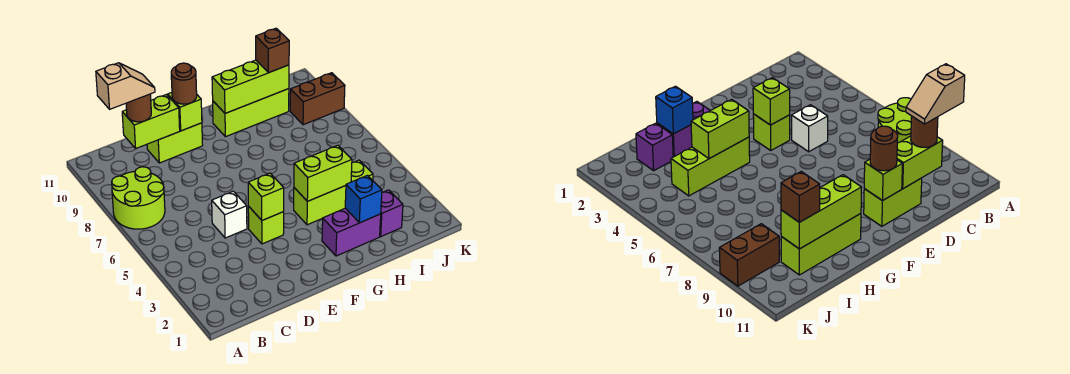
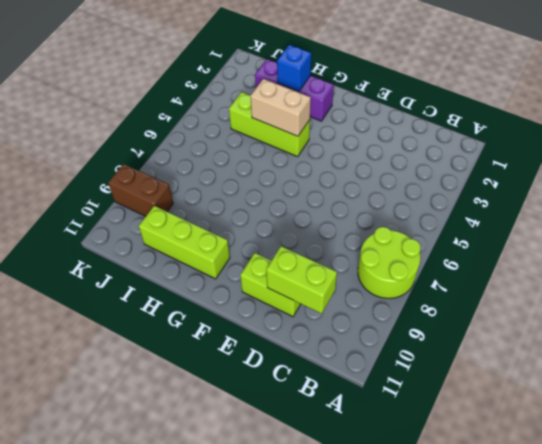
tan brick G4:H4 level 2 -> lime brick G4:H4 level 2
none -> white brick D5 level 1
none -> lime brick E4 level 1
none -> lime brick E4 level 2

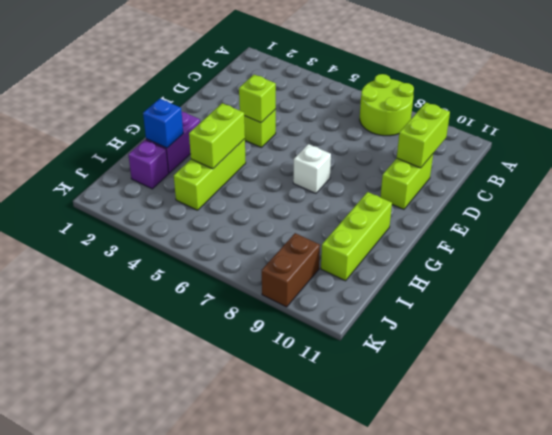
white brick F7 level 1 -> white brick D5 level 1
none -> lime brick E10 level 2
none -> lime brick G10:I10 level 2
none -> brown round brick C10 level 3

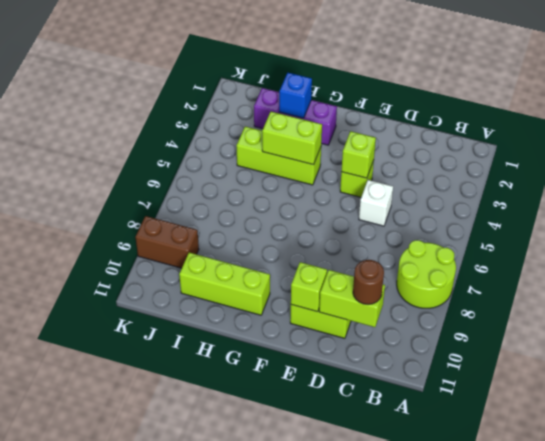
none -> lime brick G10:I10 level 2
none -> brown round brick E10 level 3
none -> brown brick I10 level 3

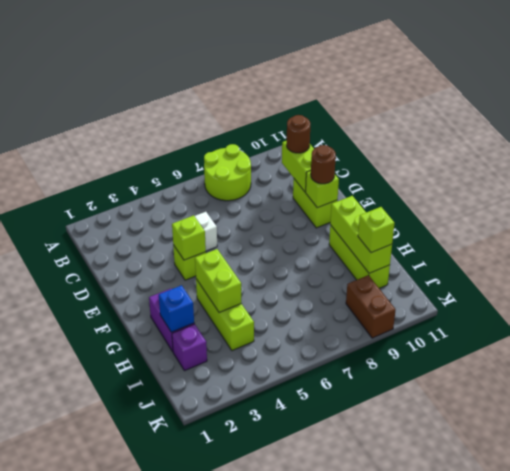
lime brick I10 level 3 -> brown brick I10 level 3
none -> tan slope B10:C10 level 4 top B

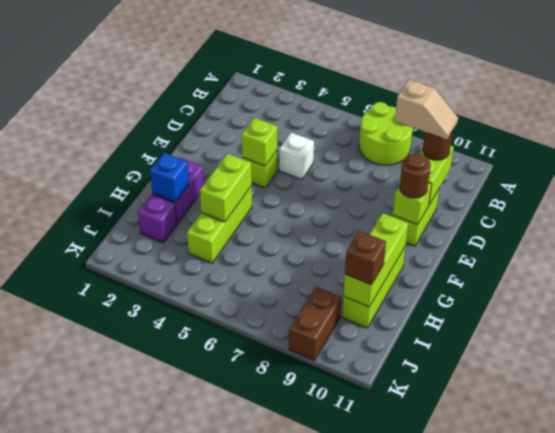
tan slope C9:C10 level 4 top 9 -> tan slope B10:C10 level 4 top B

